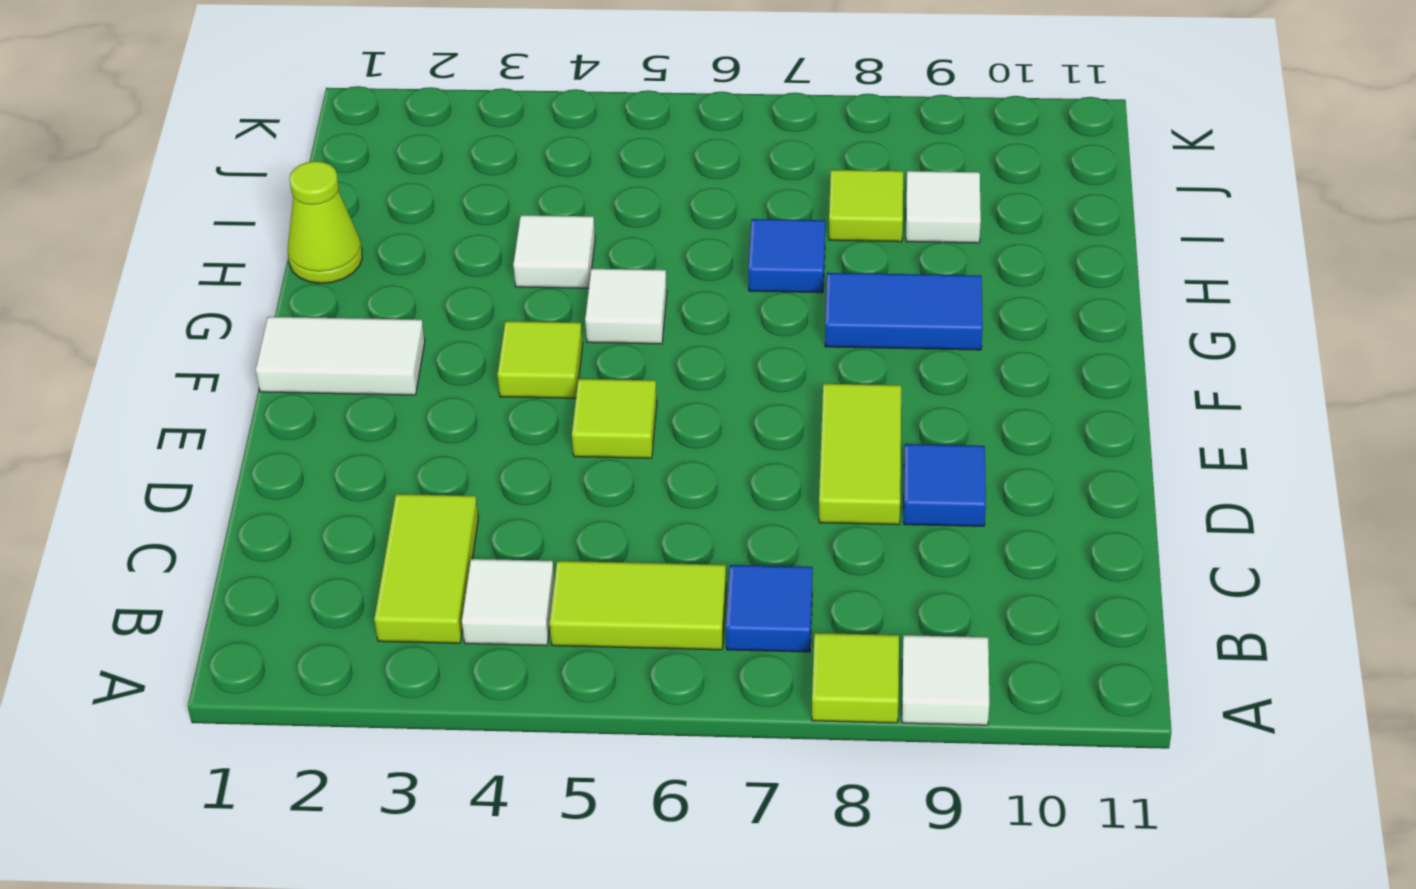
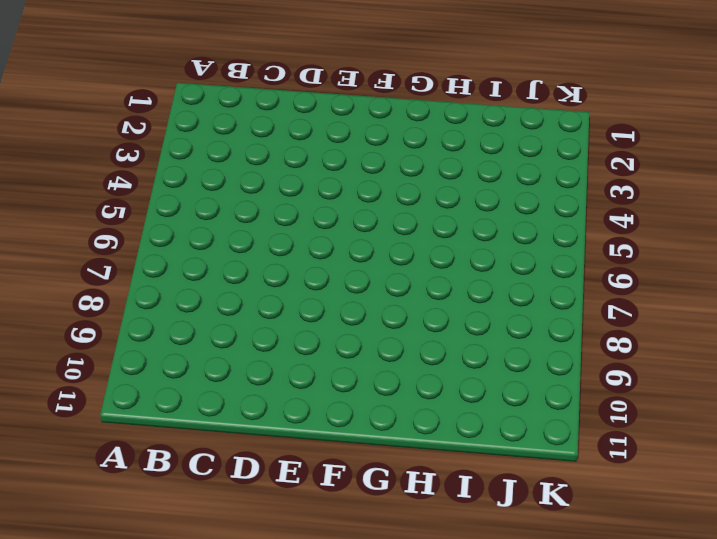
none -> lime tile A8 level 1
none -> white tile A9 level 1
none -> lime tile B3:C3 level 1

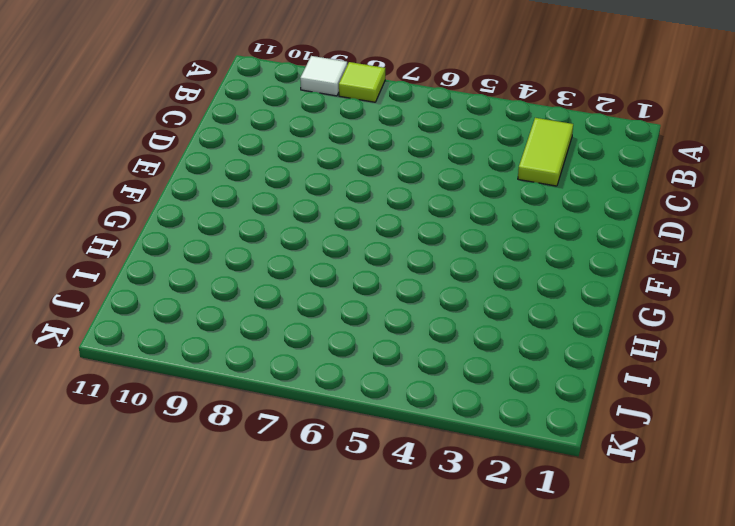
none -> white tile B4 level 1
none -> lime tile B5:B6 level 1
none -> blue tile B7 level 1

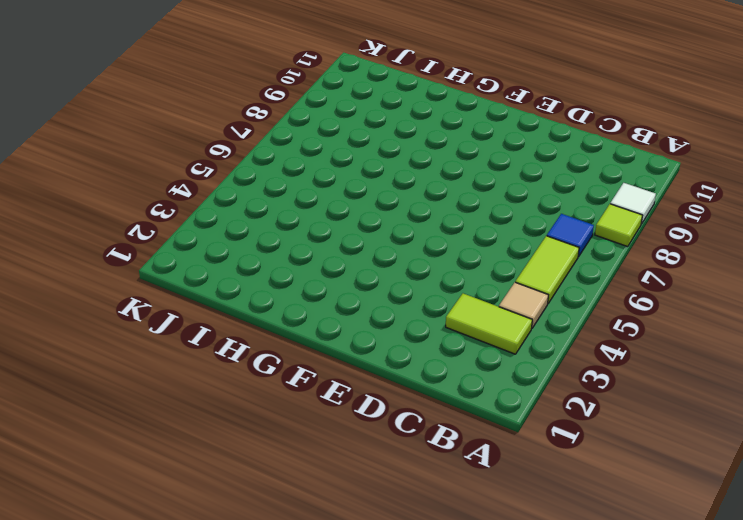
tan tile B4 level 1 -> white tile B4 level 1
none -> lime tile D8:E8 level 1
none -> blue tile D9 level 1
none -> lime tile E5 level 1

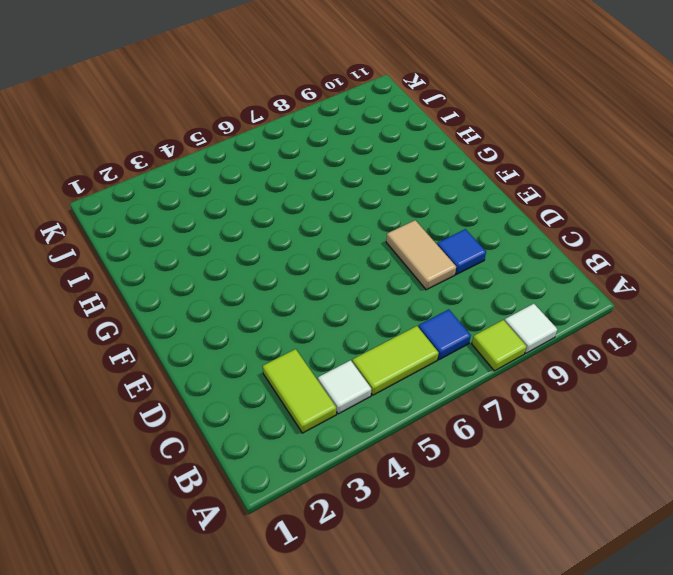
tan tile D8:E8 level 1 -> lime tile D8:E8 level 1
none -> lime tile E5 level 1
none -> white tile F1:F2 level 1
none -> lime tile F4 level 1

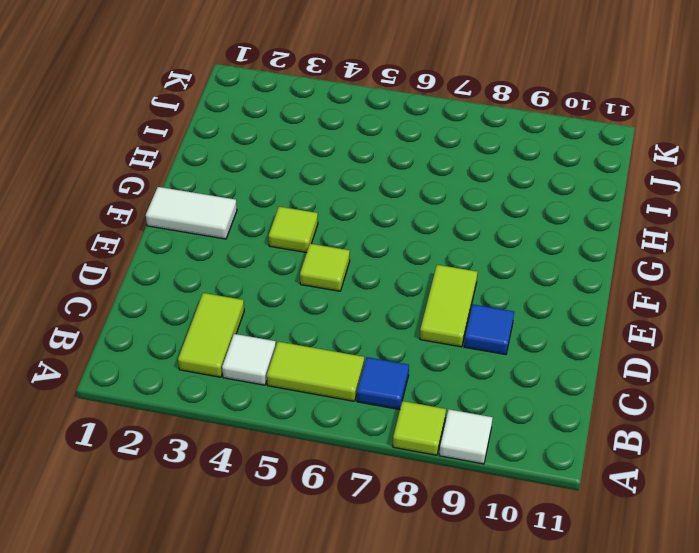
none -> white tile G5 level 1
none -> blue tile G8:G9 level 1
none -> lime cone H1 level 1

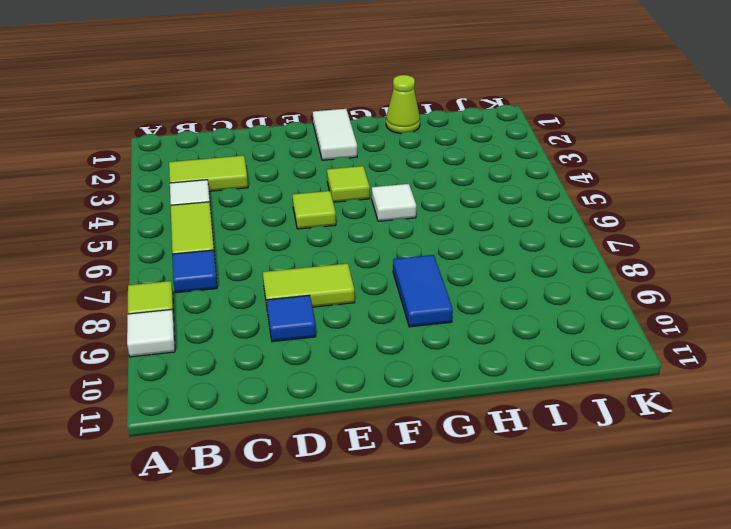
none -> white tile H4 level 1
none -> blue tile H7 level 1
none -> lime tile I8 level 1

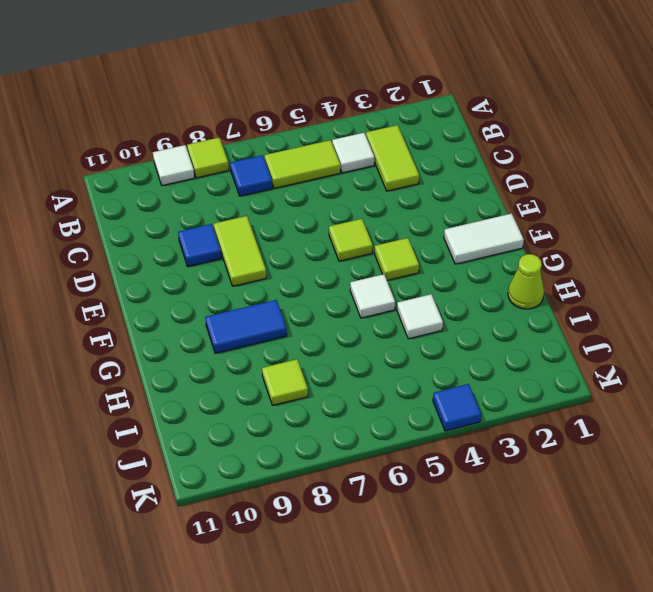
blue tile K4 level 1 -> blue tile H7 level 1
none -> white tile I9 level 1

